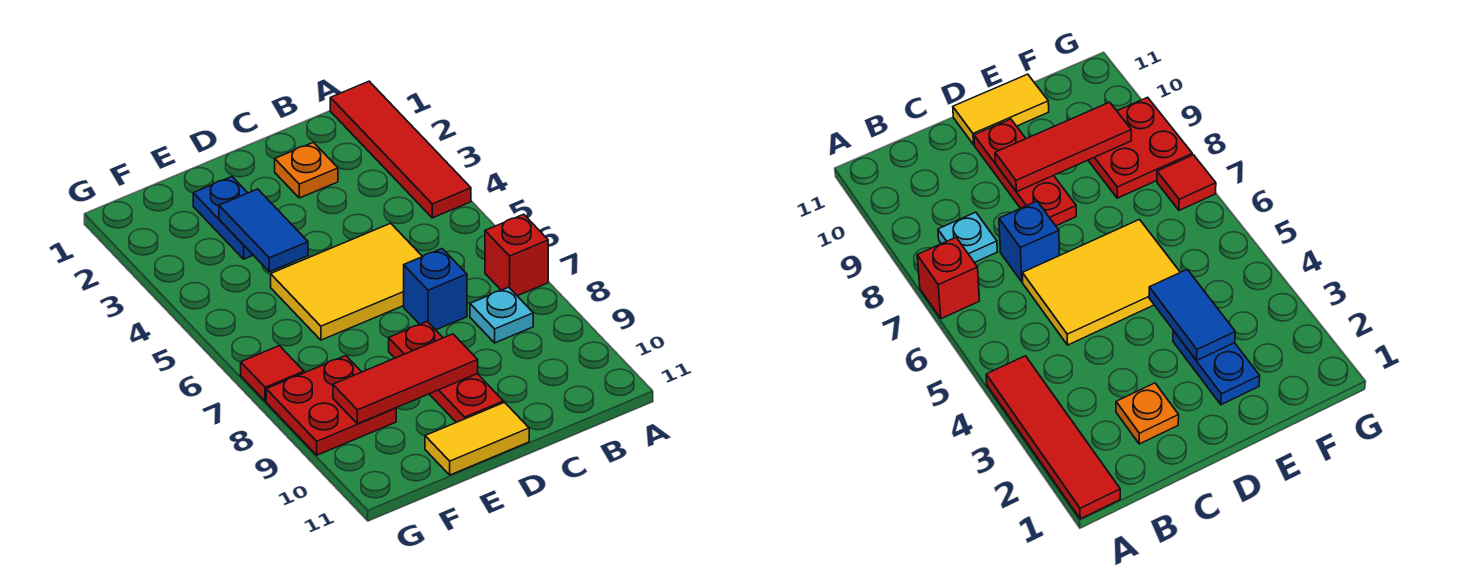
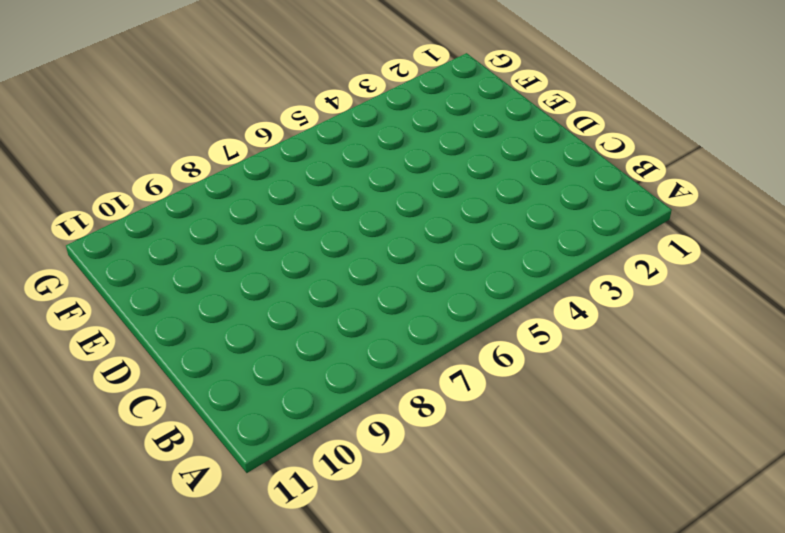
none -> red tile A1:A4 level 1
none -> red brick A7 level 1
none -> cyan plate B8 level 1

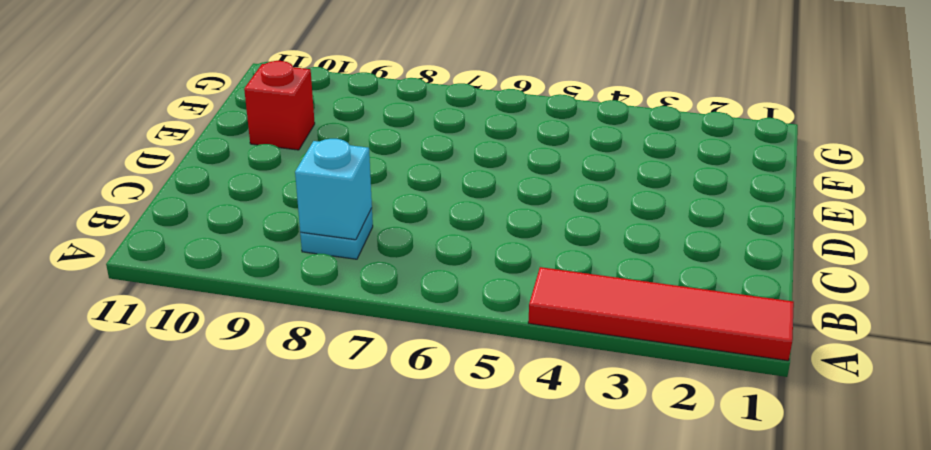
cyan brick B8 level 2 -> none
red brick E10 level 1 -> red brick A7 level 1
none -> orange plate C2 level 1
none -> yellow tile C5:E6 level 1
none -> blue brick C7 level 1

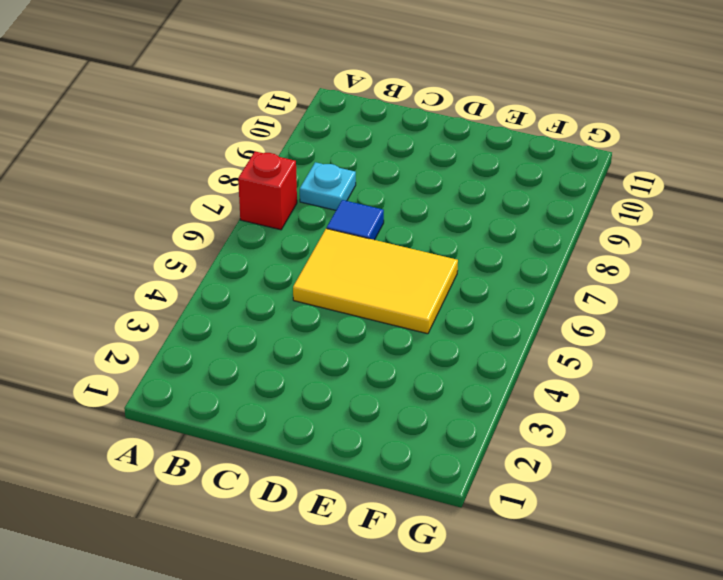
blue tile C7 level 1 -> blue brick C7 level 1
none -> red tile A1:A4 level 1
none -> orange plate C2 level 1
none -> red plate D8:D10 level 1

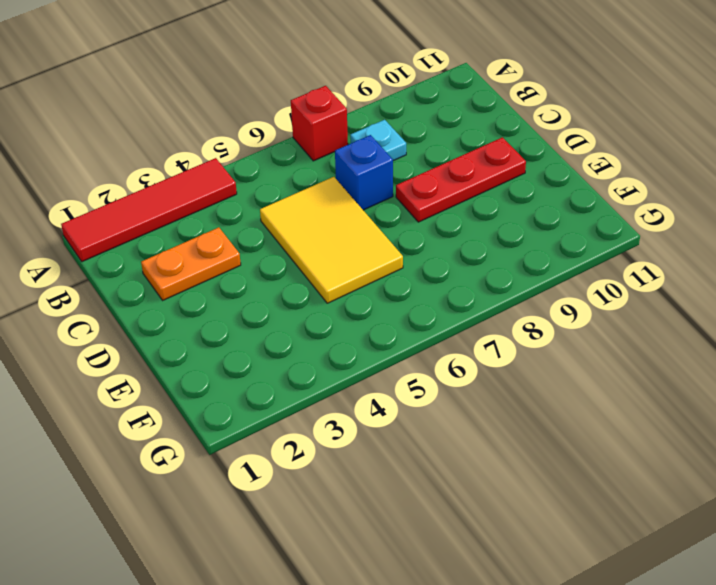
orange plate C2:C3 level 1 -> orange plate C2 level 1
none -> yellow tile D11:E11 level 1
none -> blue plate E2:E3 level 1
none -> red plate F8:G9 level 1

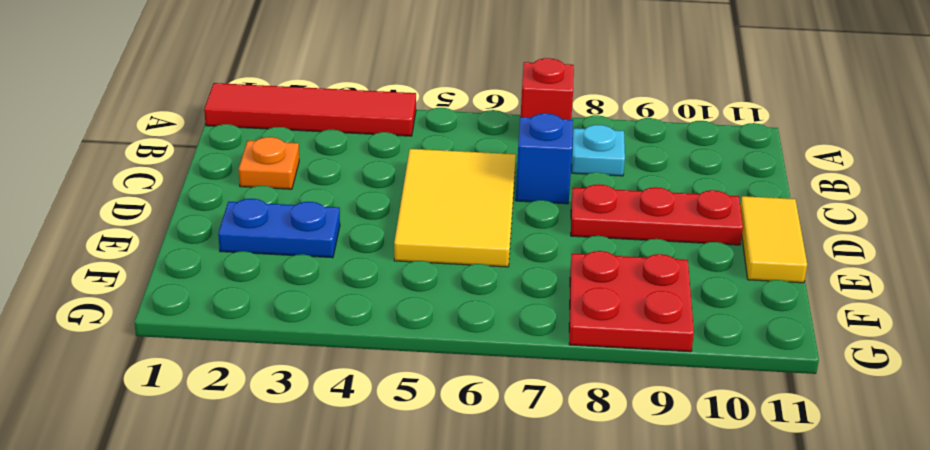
none -> red tile G7 level 1
none -> red tile D9:F9 level 2
none -> blue tile E3:E4 level 2

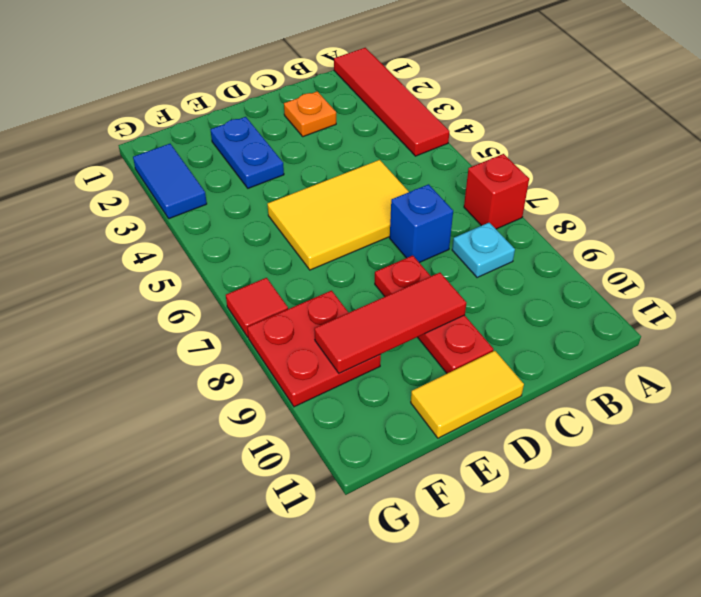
blue tile G2:G3 level 1 -> blue tile E3:E4 level 2

